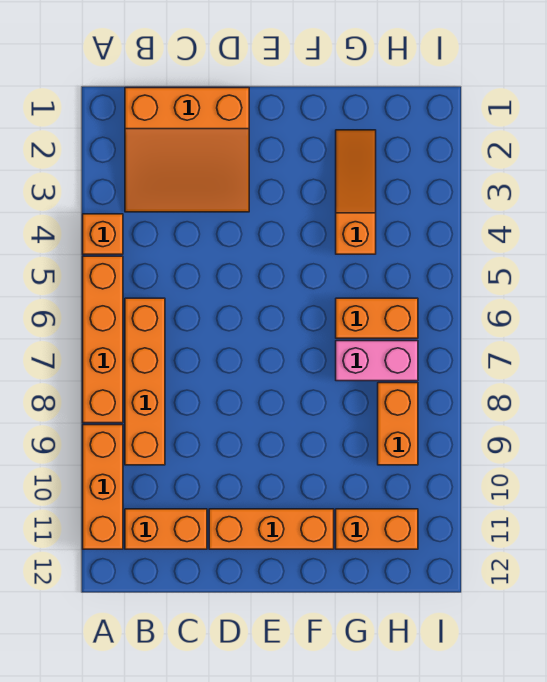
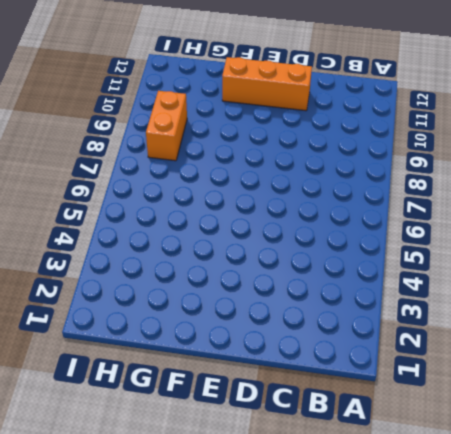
none -> orange brick A4 level 1
none -> orange brick A5:A8 level 1
none -> orange brick A9:A11 level 1

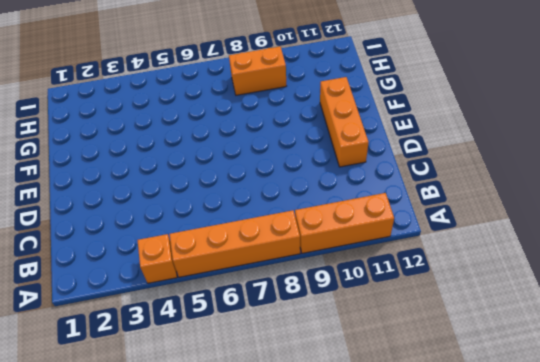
none -> orange slope B1:D3 level 1 top 1
none -> orange brick B6:B9 level 1
none -> orange brick B11:C11 level 1

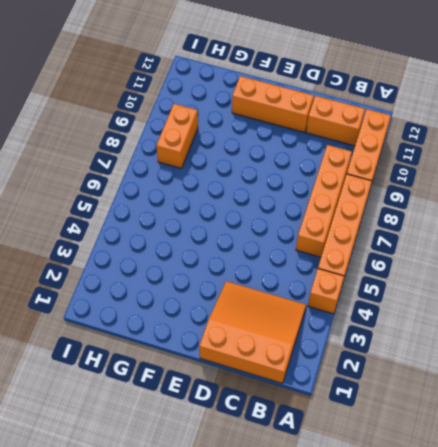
none -> orange slope G2:G4 level 1 top 4
none -> orange brick G6:H6 level 1
none -> pink brick G7:H7 level 1

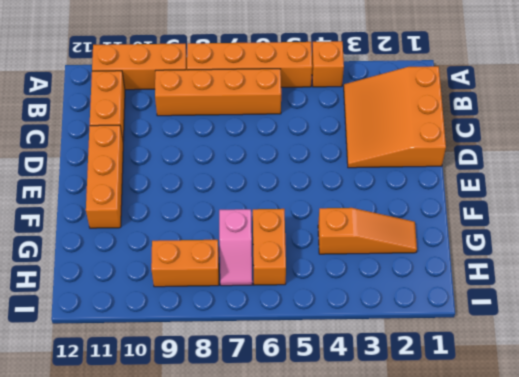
pink slope G7:H7 level 1 top G -> pink brick G7:H7 level 1
none -> orange brick G11:H11 level 1

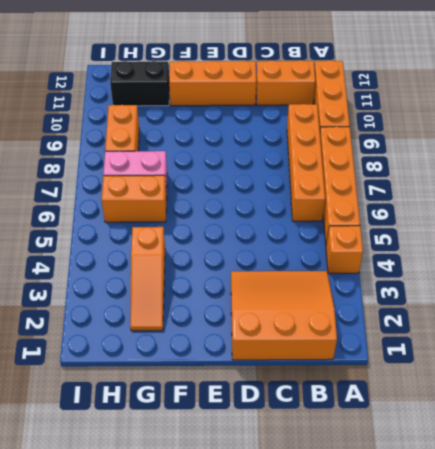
black brick G11:H11 level 1 -> orange brick G11:H11 level 1

